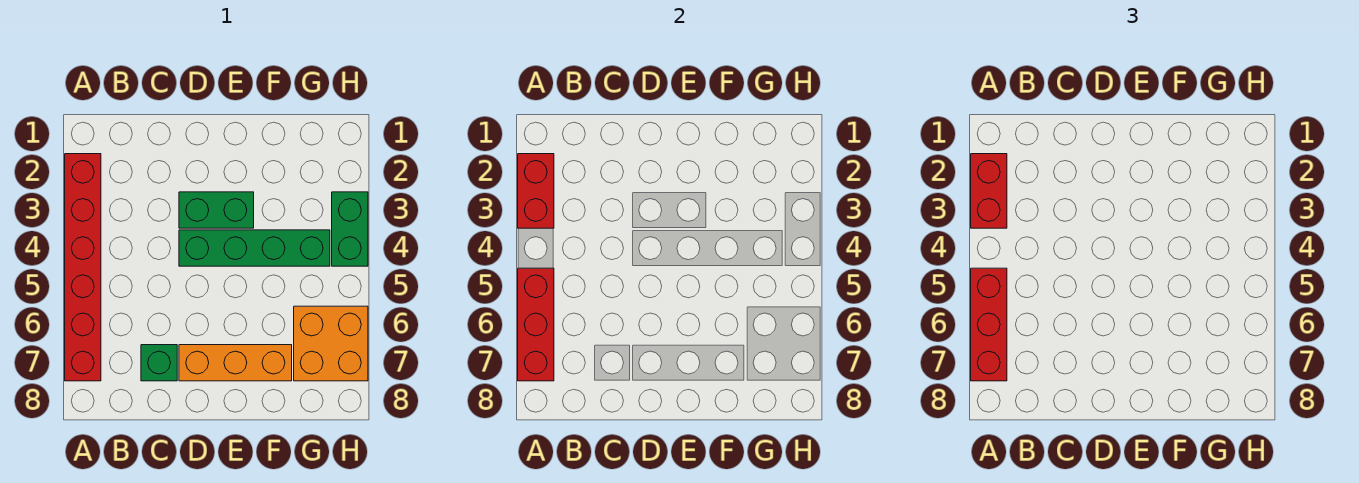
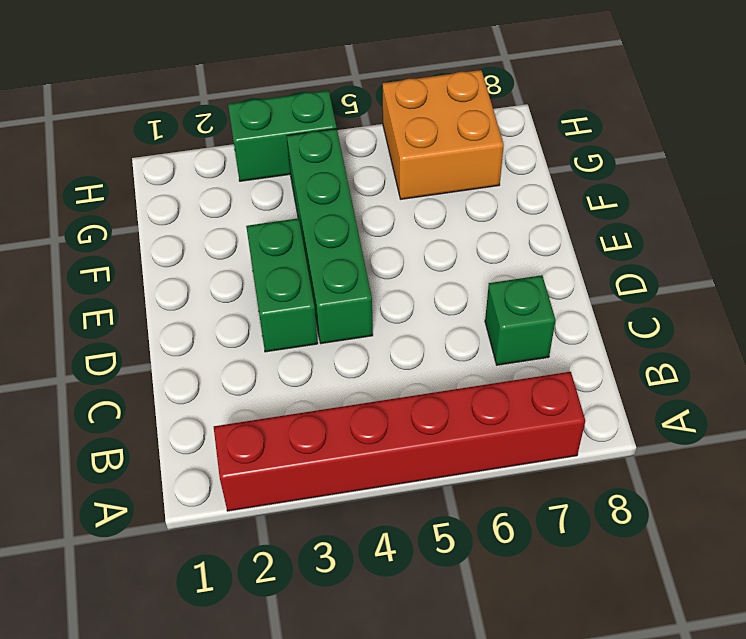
none -> orange brick D7:F7 level 1
none -> red brick A2:A3 level 2

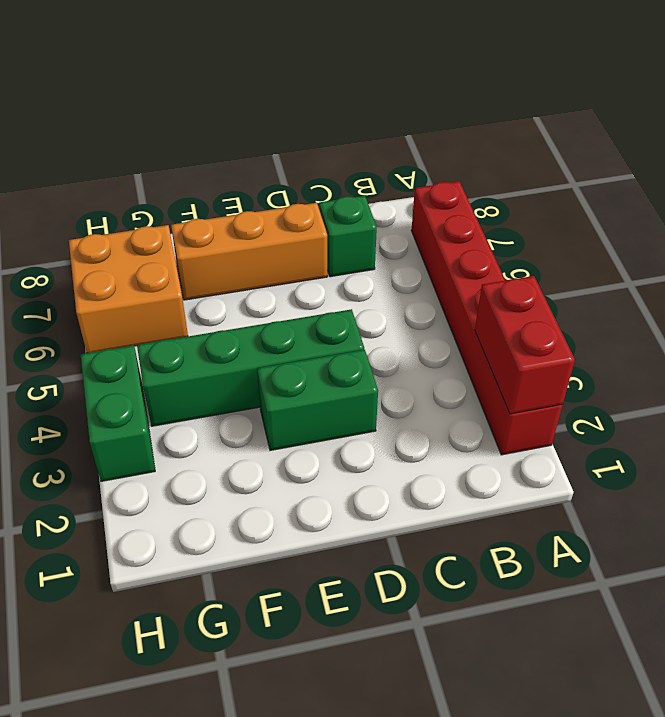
none -> red brick A5:A7 level 2
none -> red brick A2:A3 level 3

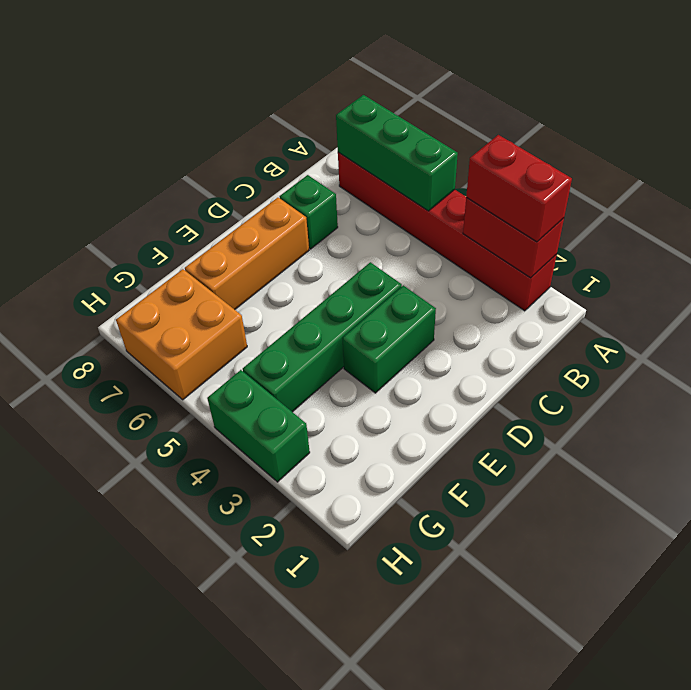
green brick A5:A7 level 2 -> red brick A5:A7 level 2
none -> red brick A5:A7 level 3

